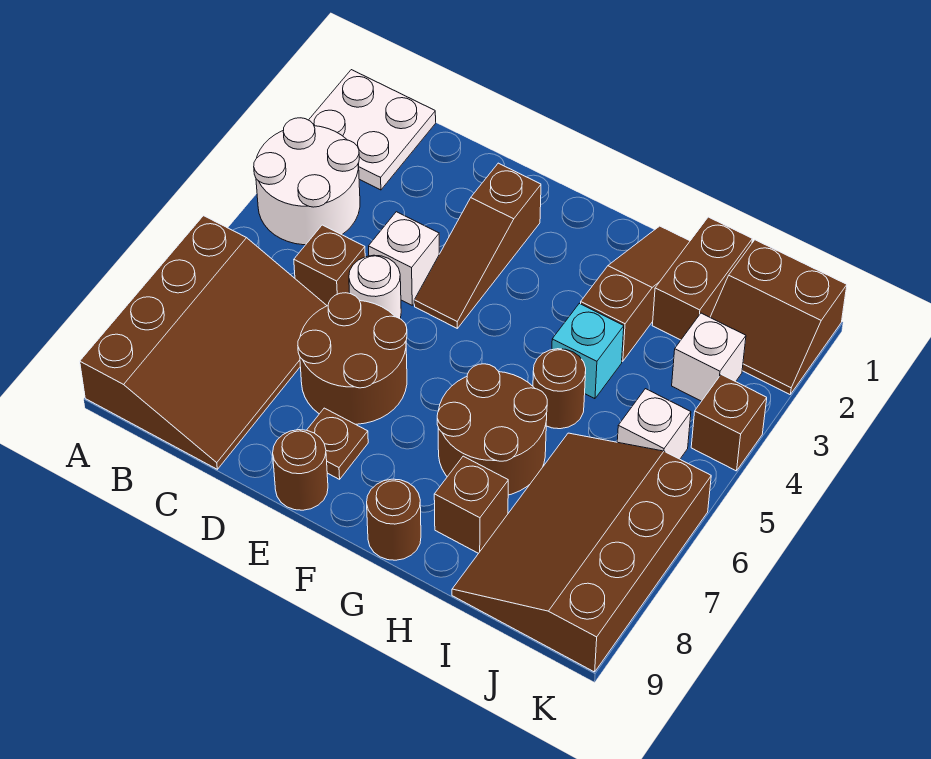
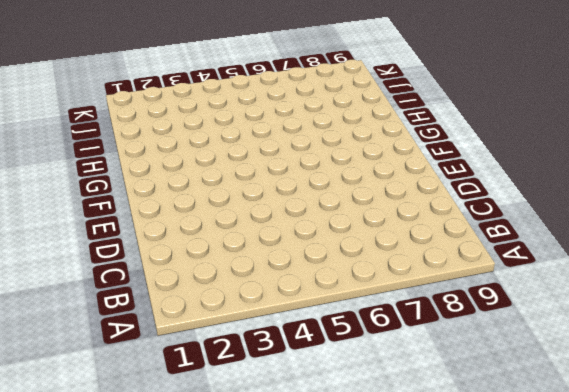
none -> white plate A1:B2 level 1
none -> white round brick A3:B4 level 1
none -> brown slope A6:C9 level 1 top A

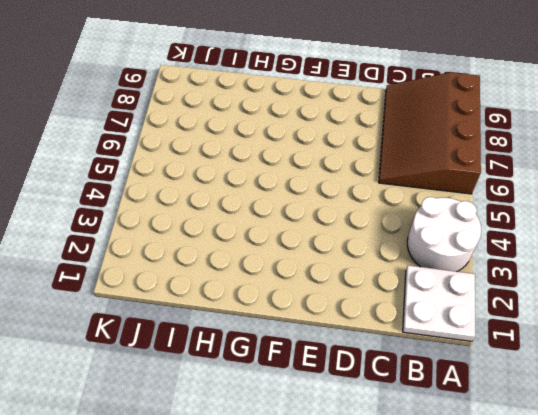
none -> brown brick C5 level 1
none -> white brick D4 level 1
none -> white round brick D5 level 1

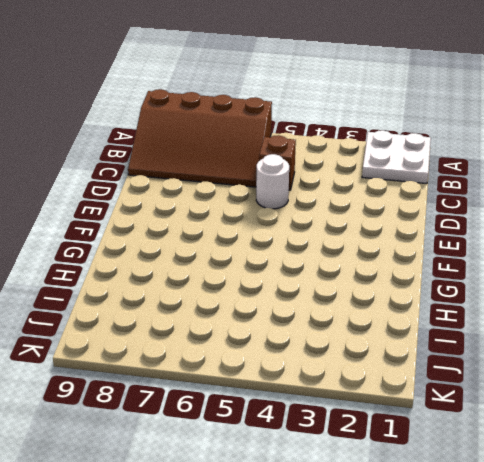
none -> white round brick A3:B4 level 1
none -> white brick D4 level 1
none -> brown round brick D6:E7 level 1

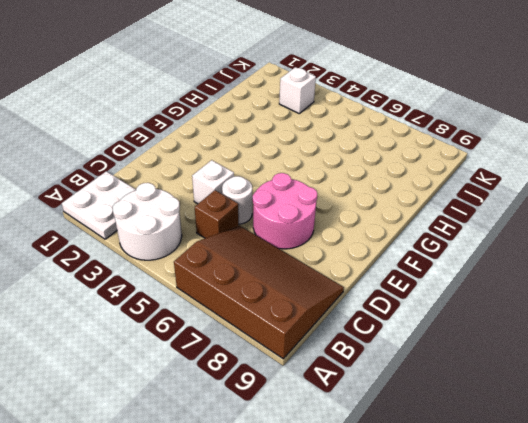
pink round brick D6:E7 level 1 -> brown round brick D6:E7 level 1
none -> brown slope E2:E4 level 1 top 2
none -> brown plate E8 level 1
none -> brown round brick E9 level 1

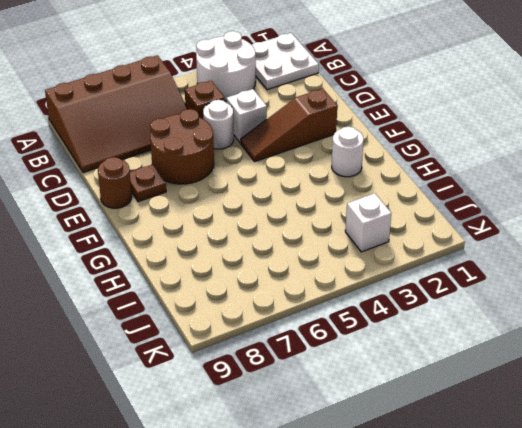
white round brick G2 level 1 -> none
none -> brown round brick G6:H7 level 1
none -> brown round brick G9 level 1
none -> brown slope H1:H3 level 1 top 3

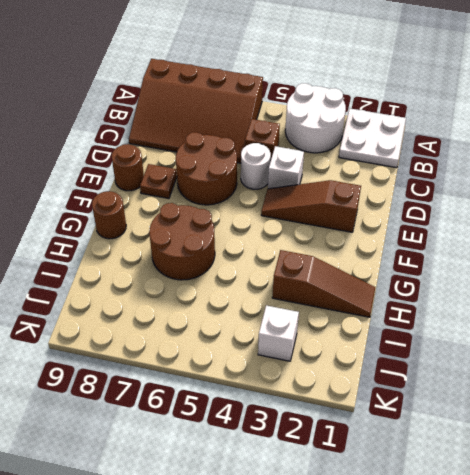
none -> cyan brick H4 level 1
none -> brown round brick H5 level 1
none -> brown brick H8 level 1

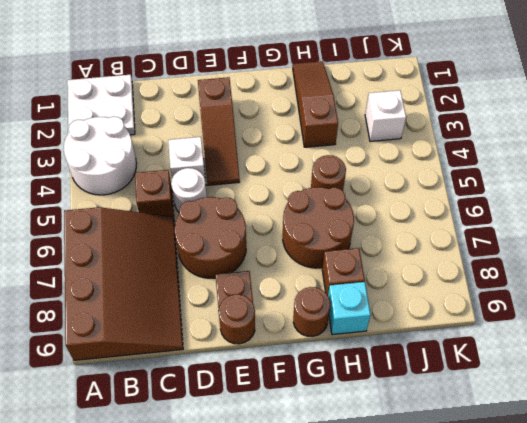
cyan brick H9 level 1 -> cyan brick H4 level 1
none -> brown brick I1:I2 level 1
none -> brown slope I6:K9 level 1 top K
none -> brown slope J1:K2 level 1 top 1

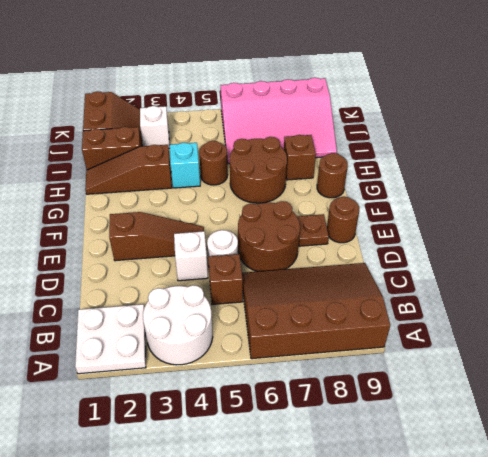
pink slope I6:K9 level 1 top K -> brown slope I6:K9 level 1 top K
none -> white brick J5 level 1
none -> brown brick K4 level 1

